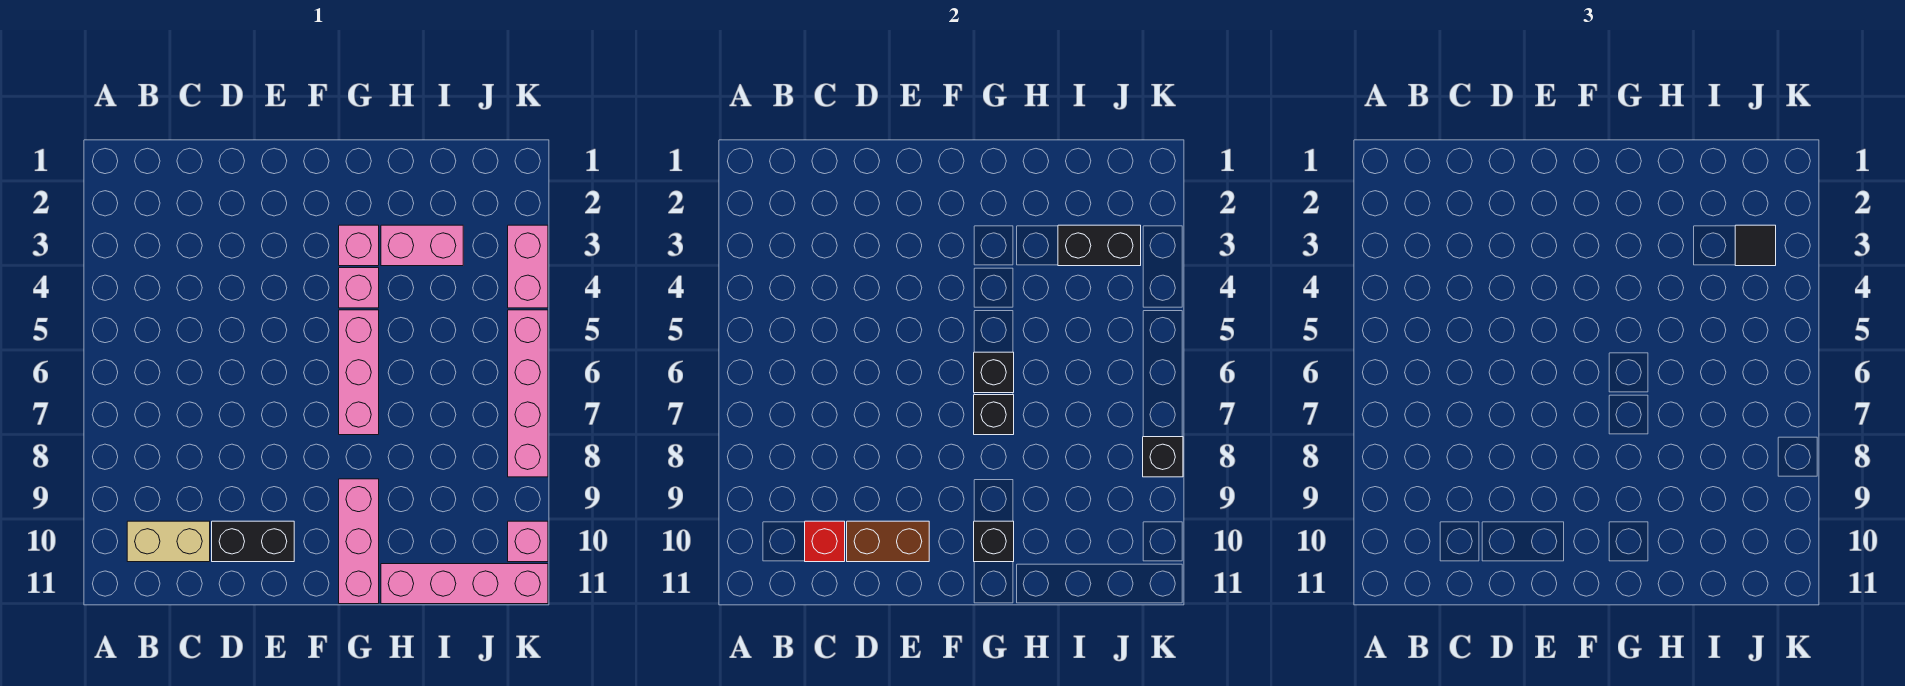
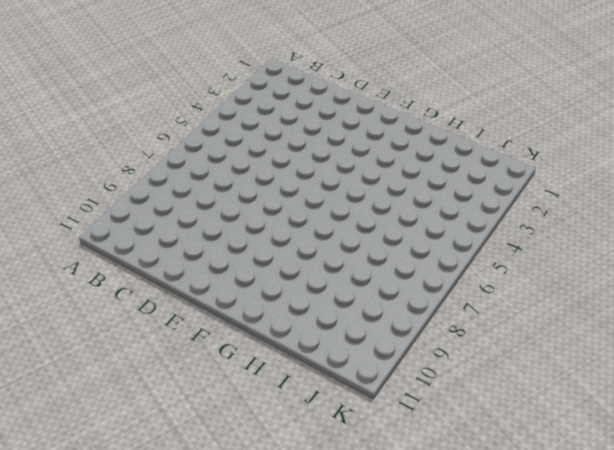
none -> tan brick B10:C10 level 1
none -> black brick D10:E10 level 1
none -> pink brick G3 level 1

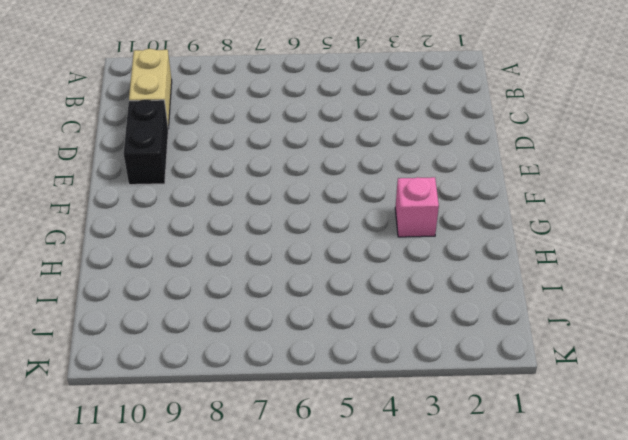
none -> pink brick G4 level 1
none -> pink brick G5:G7 level 1
none -> pink brick G9:G11 level 1

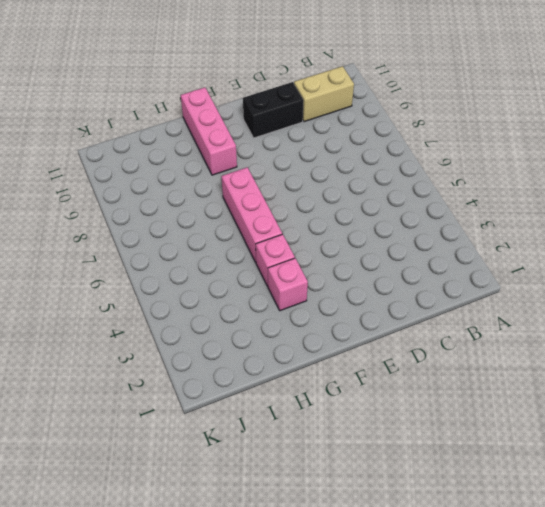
none -> pink brick H3:I3 level 1
none -> pink brick H11:K11 level 1
none -> pink brick K3:K4 level 1

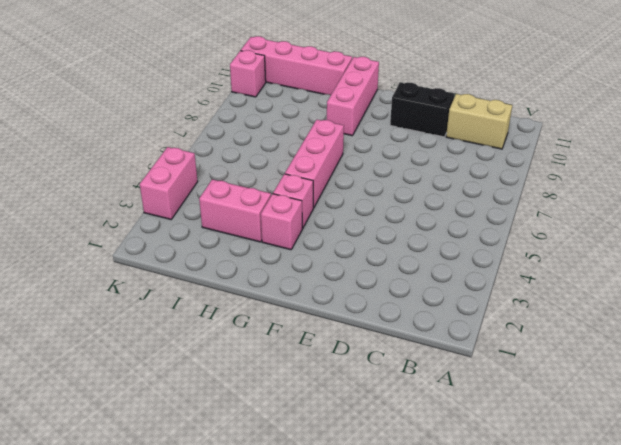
none -> pink brick K5:K8 level 1
none -> red brick C10 level 2
none -> brown brick D10:E10 level 2

